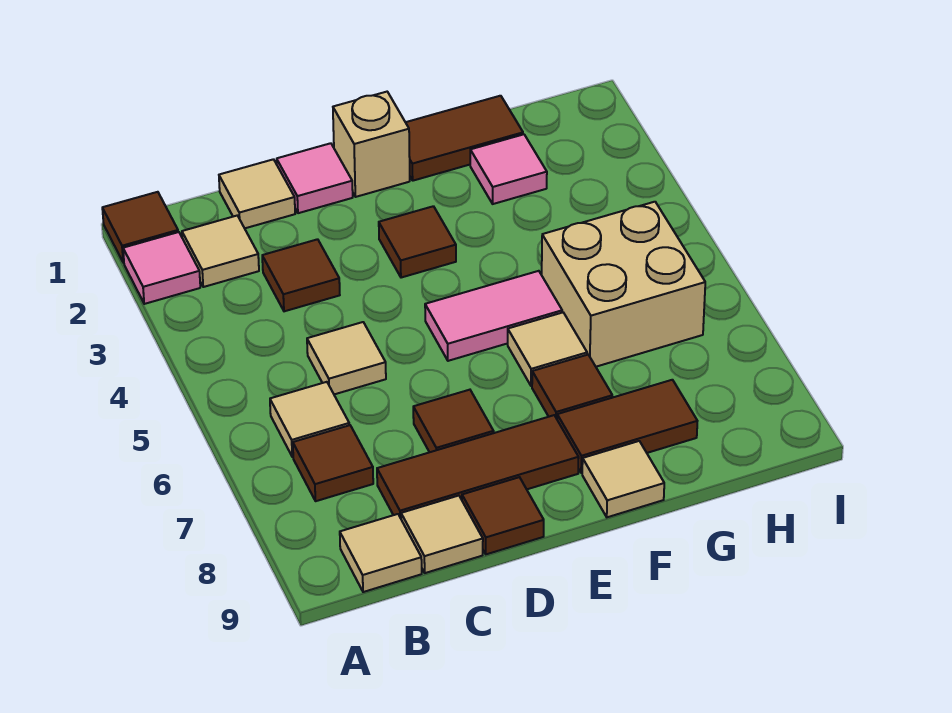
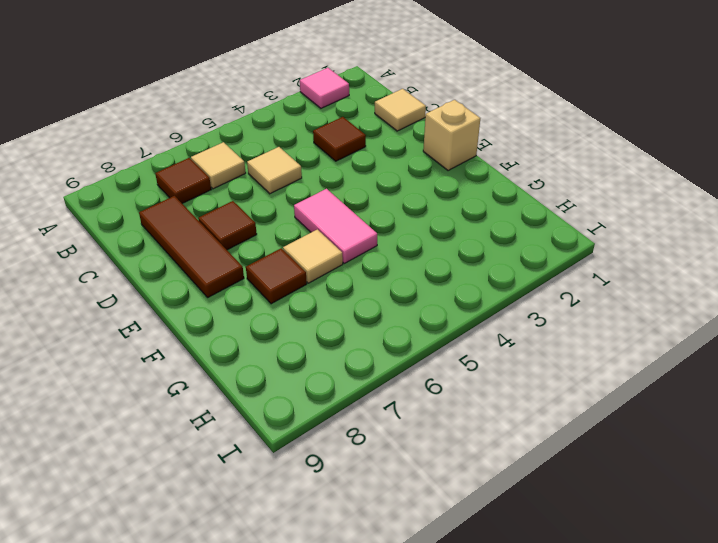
none -> brown tile A1 level 1
none -> tan tile B2 level 1
none -> tan tile B9 level 1

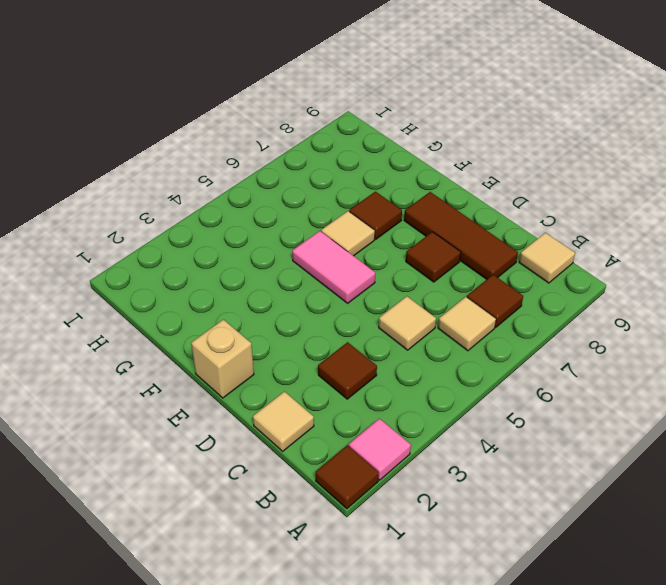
none -> tan tile B2 level 1
none -> tan tile C9 level 1
none -> pink tile D1 level 1

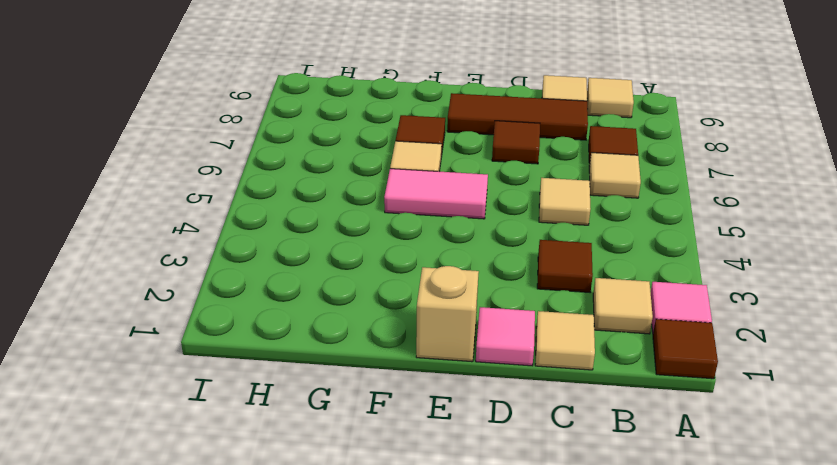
none -> brown tile D9 level 1
none -> brown tile E3 level 1
none -> brown tile F1:G1 level 1

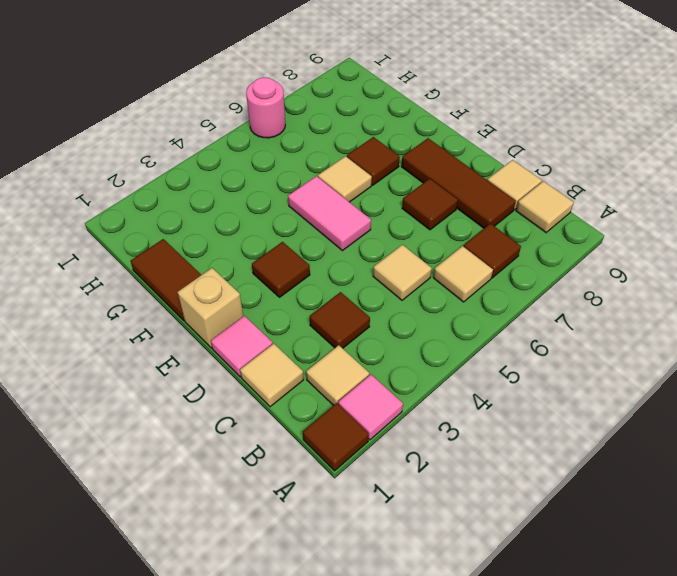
pink round brick I6 level 1 -> none
none -> brown tile D9 level 1
none -> brown tile F8:G8 level 1
none -> tan tile F9 level 1

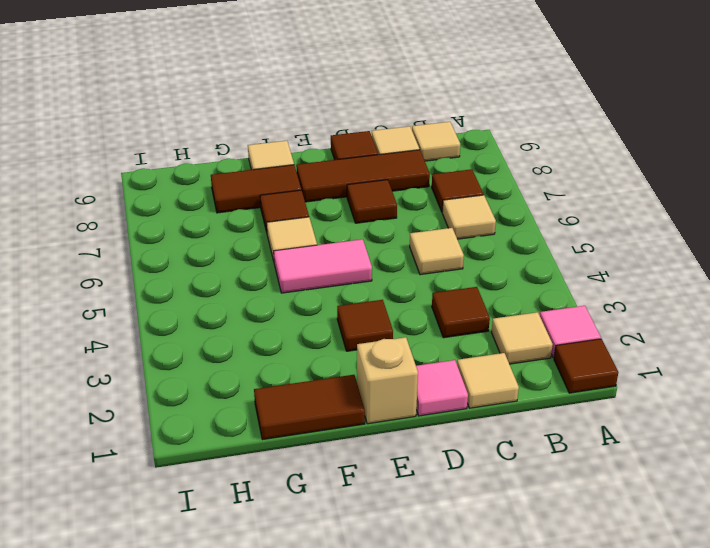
none -> pink tile G2 level 1
none -> tan brick G5:H6 level 1

